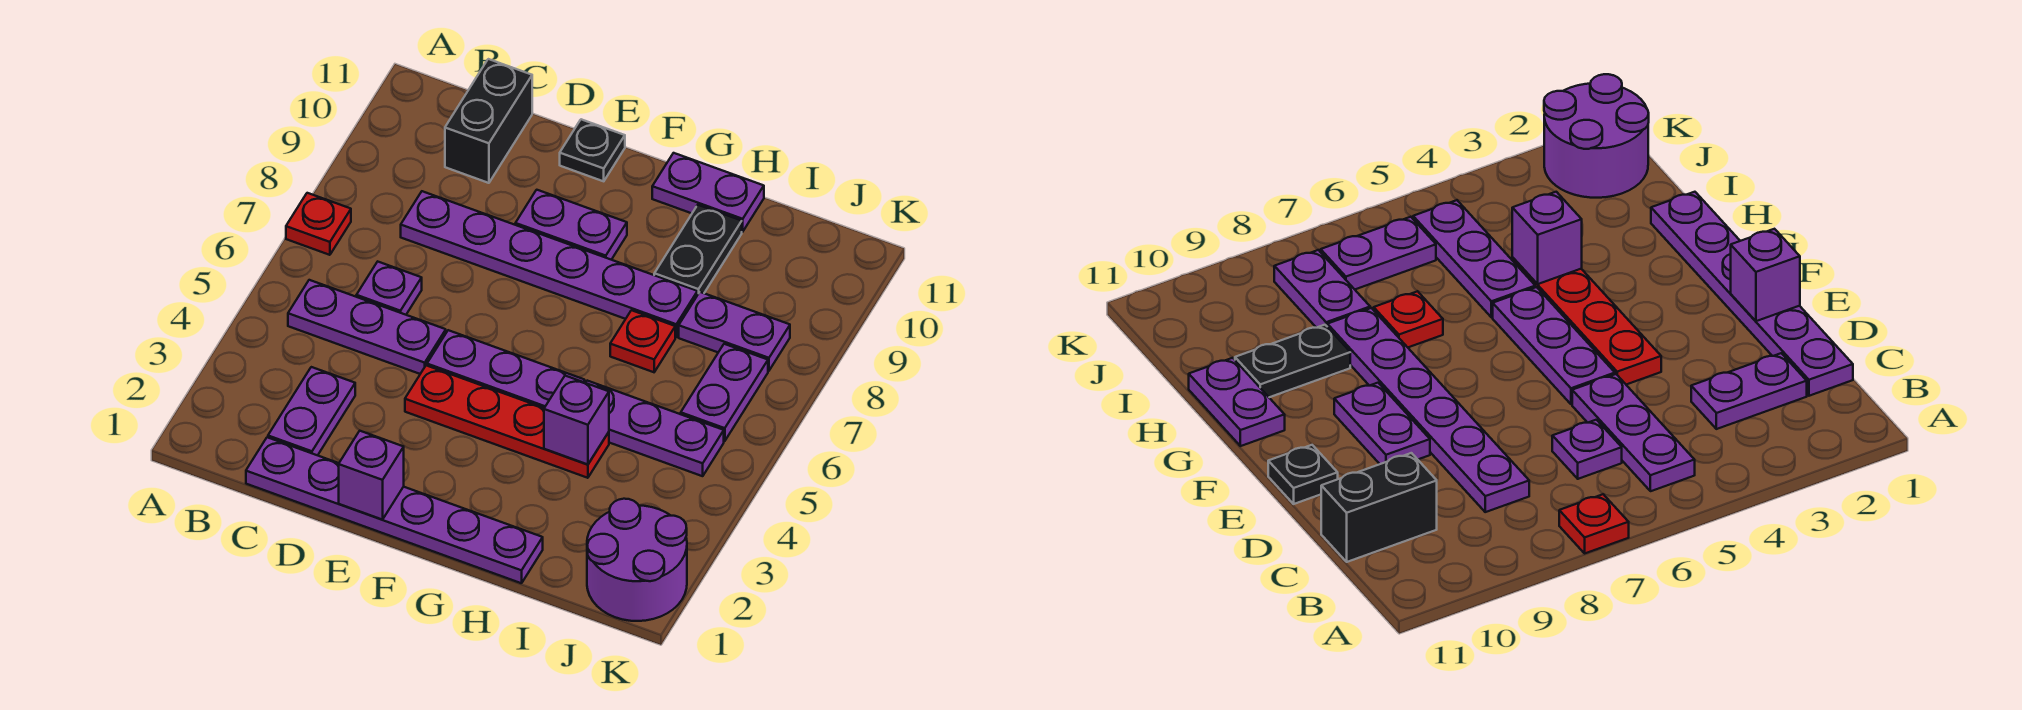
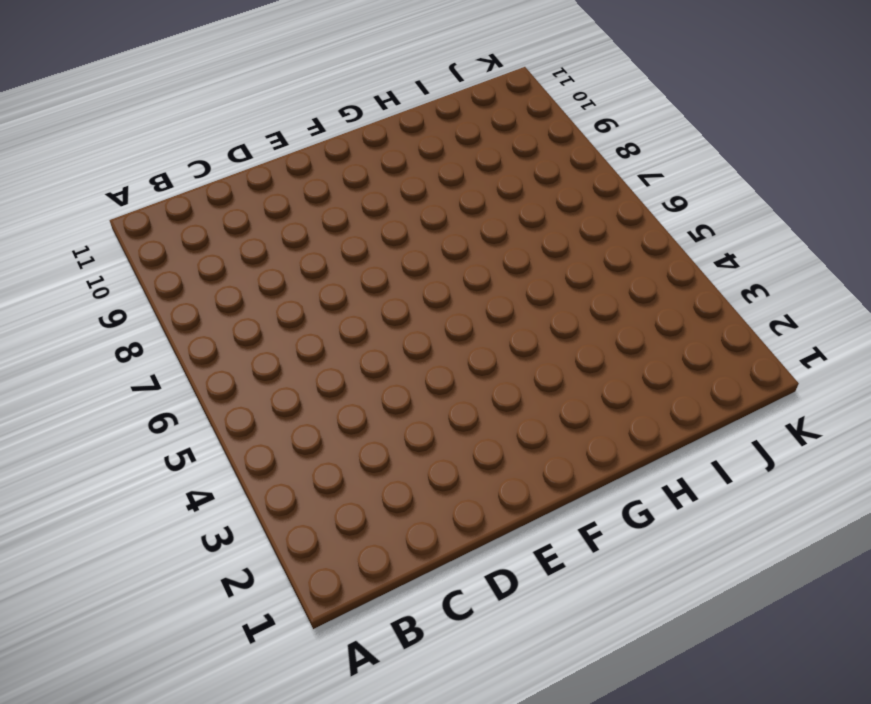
none -> red plate A7 level 1
none -> purple plate B5:D5 level 1
none -> purple plate C1:H1 level 1

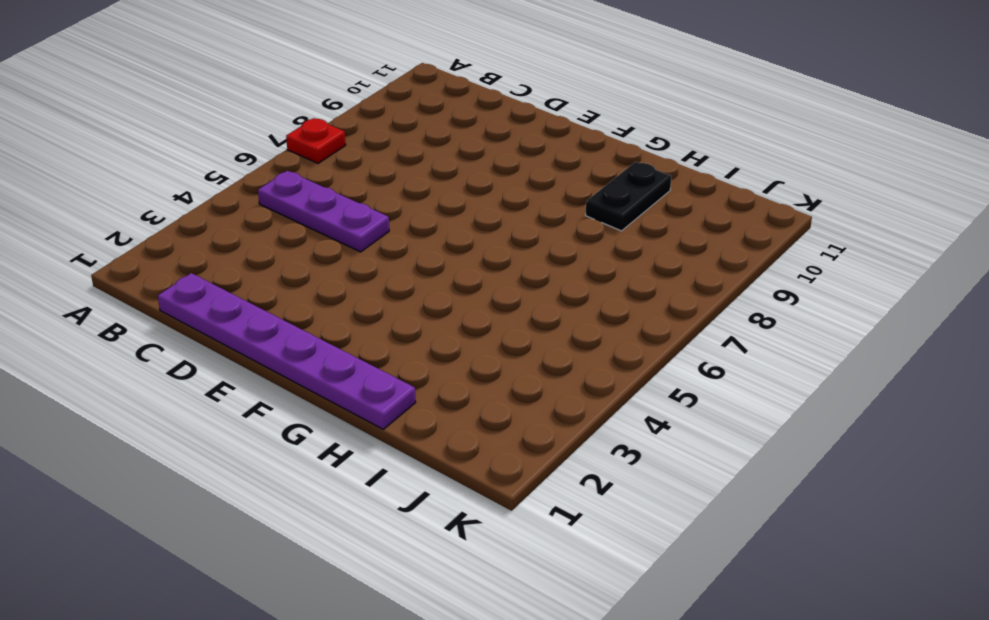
none -> purple plate C2:C3 level 1
none -> purple plate C6 level 1
none -> purple plate C8:H8 level 1

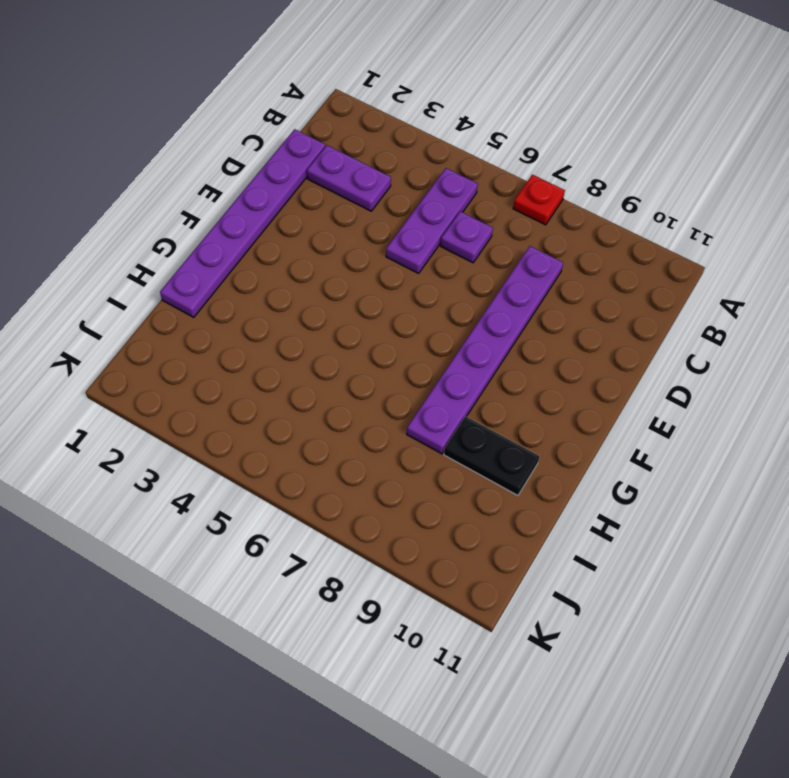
none -> black brick C10:C11 level 1
none -> red plate E4:H4 level 1
none -> purple plate E5:G5 level 1

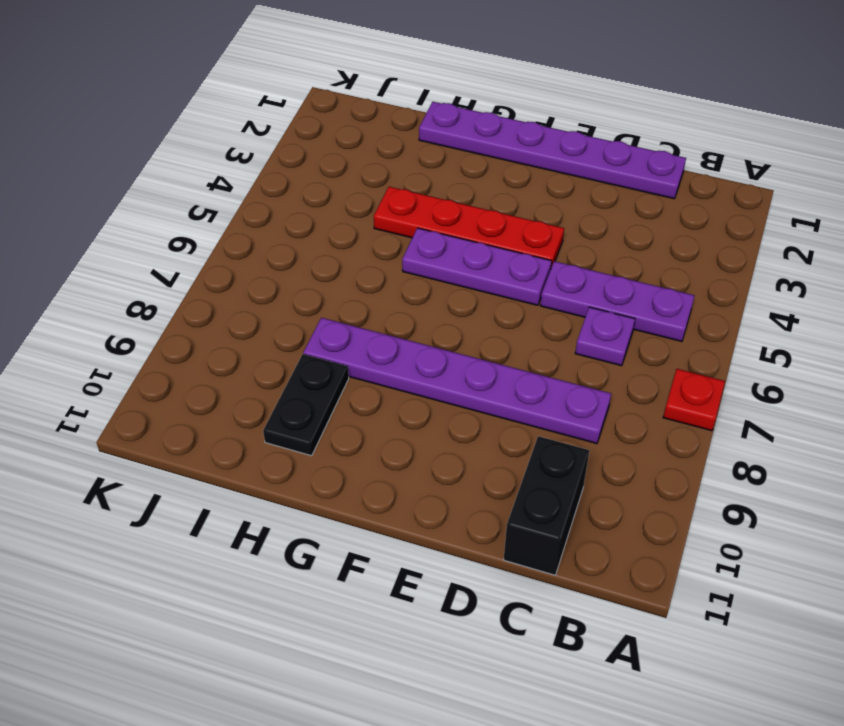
none -> purple plate C2:C3 level 1
none -> purple plate E9:F9 level 1
none -> black plate E11 level 1

